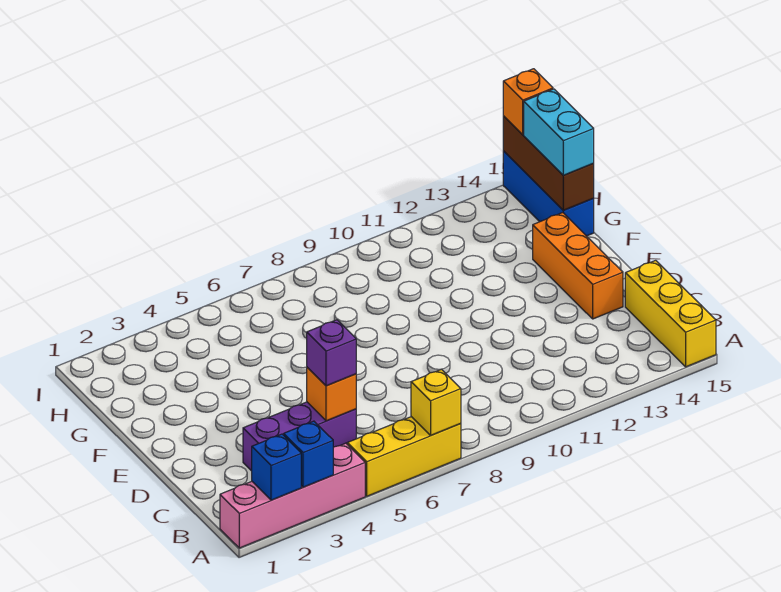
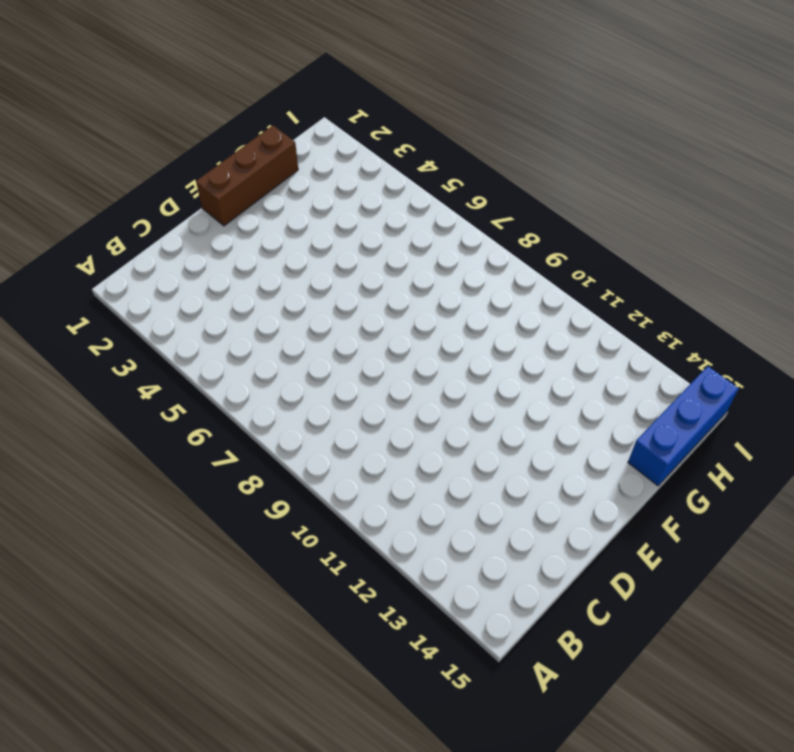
brown brick E1:G1 level 1 -> brown brick G15:I15 level 2
none -> pink brick A1:A4 level 1
none -> yellow brick A5:A7 level 1
none -> yellow brick A15:C15 level 1

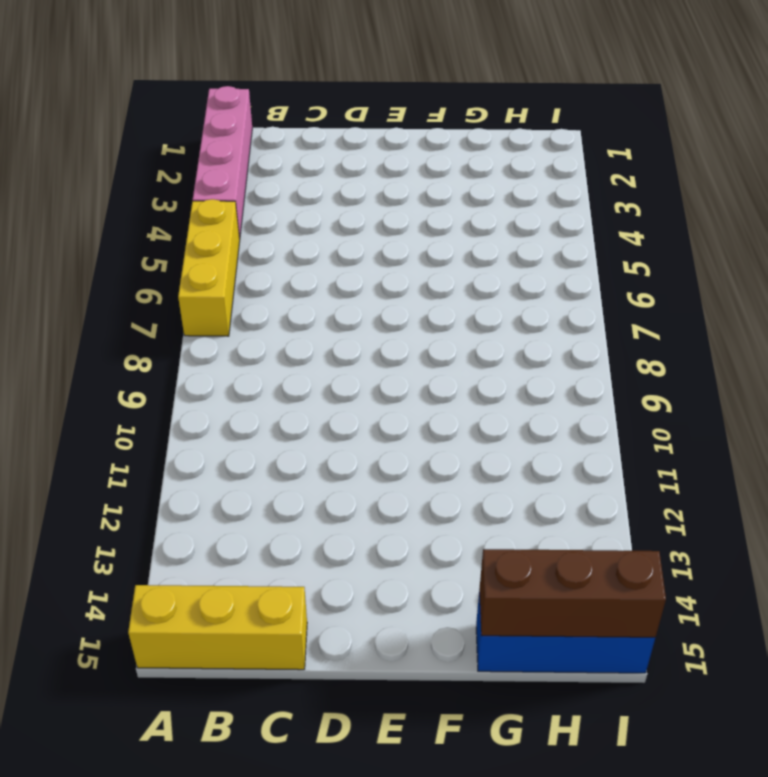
none -> purple brick C3:C5 level 1
none -> orange brick D14:F14 level 1
none -> blue brick A2 level 2

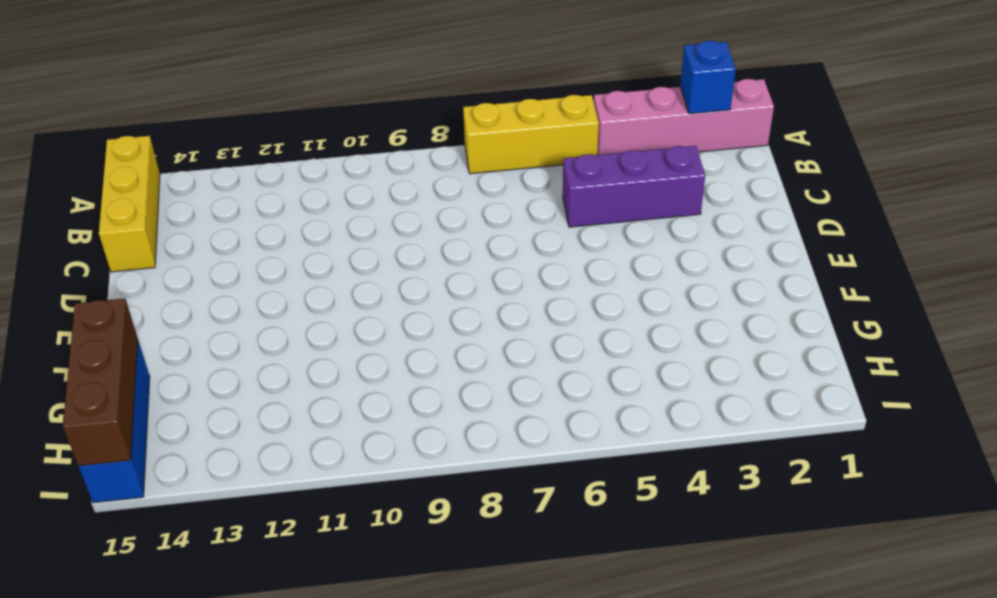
none -> orange brick D14:F14 level 1
none -> blue brick A3 level 2
none -> yellow brick A7 level 2

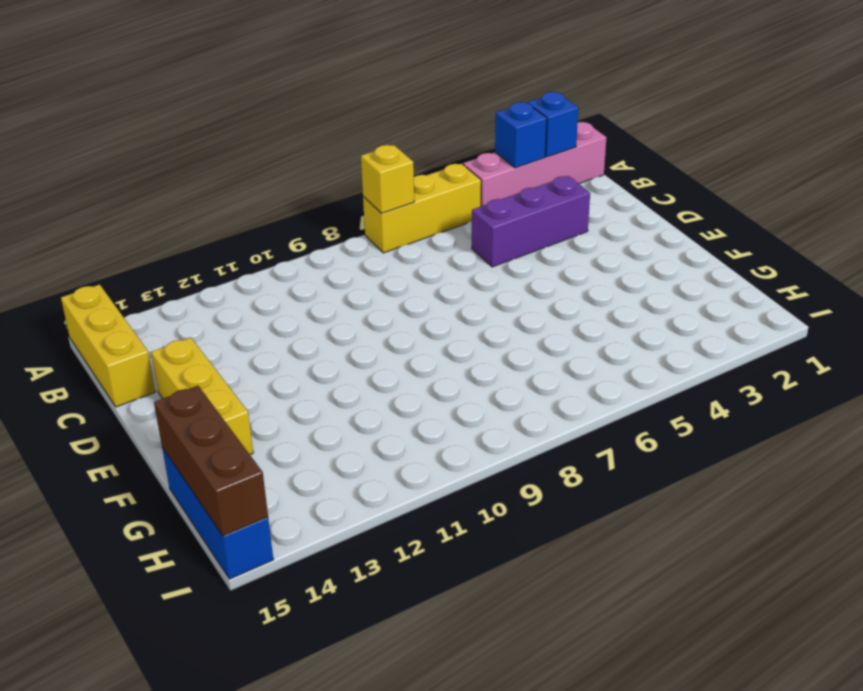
yellow brick D14:F14 level 1 -> orange brick D14:F14 level 1
none -> orange brick C5 level 2
none -> purple brick C5 level 3
none -> cyan brick G15:H15 level 3

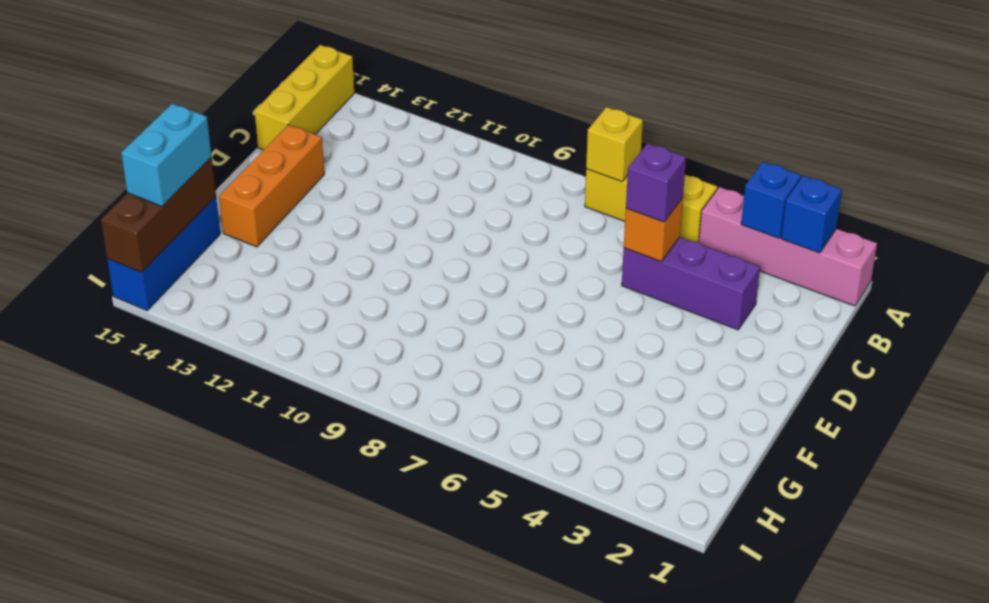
none -> orange brick I15 level 3

